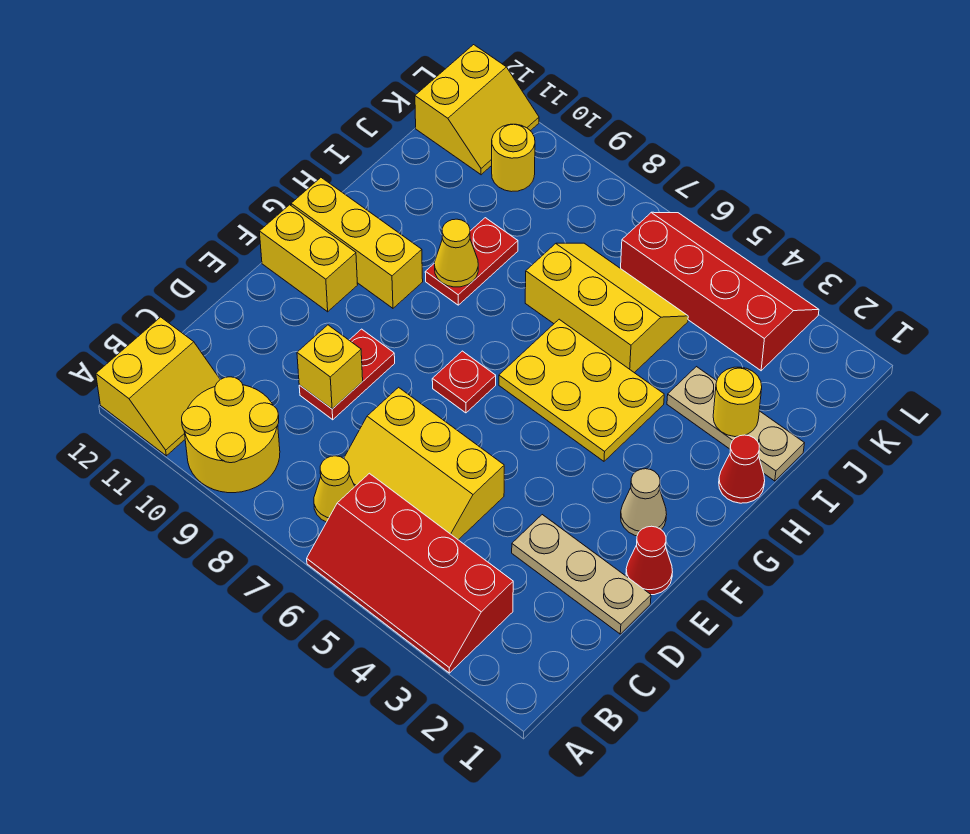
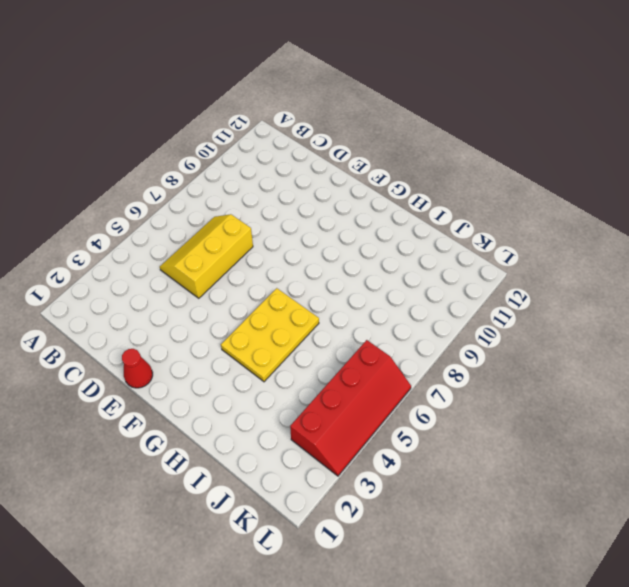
none -> red slope A3:B6 level 1 top B
none -> yellow round brick A9:B10 level 1
none -> yellow slope A11:B12 level 1 top 12

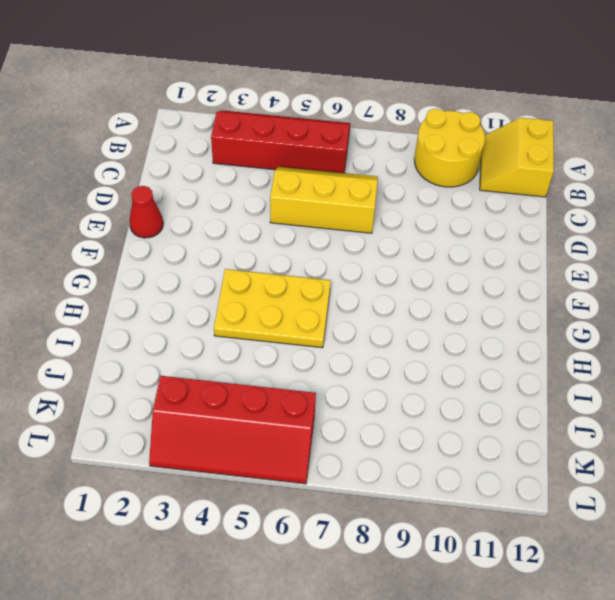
none -> yellow cone B7 level 1
none -> tan plate D1:D3 level 1
none -> red plate D9:E9 level 1

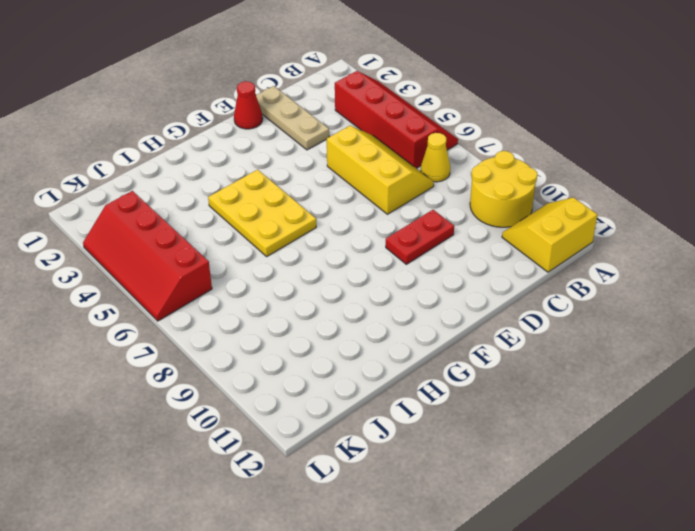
none -> tan cone F2 level 1
none -> red plate F7 level 1
none -> yellow brick F11:F12 level 1

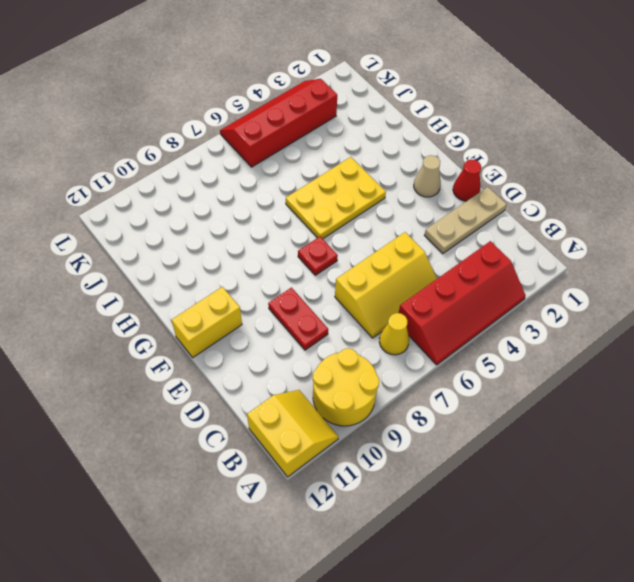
none -> yellow brick G10:G12 level 1
none -> red cone H1 level 1
none -> red plate H9:I9 level 1

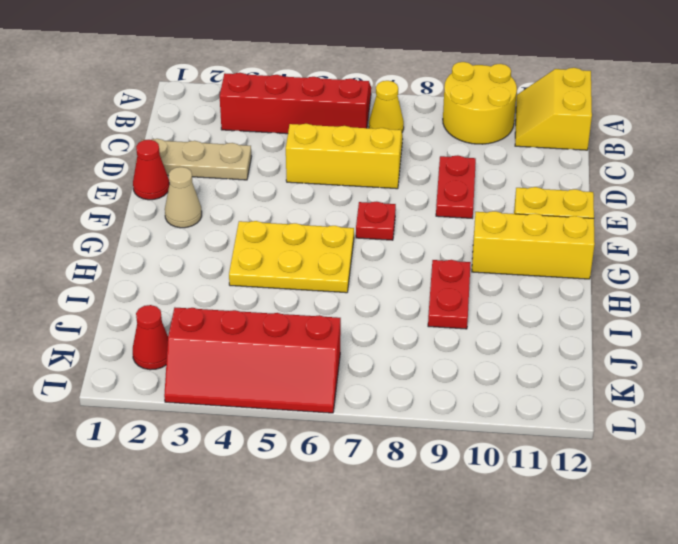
red cone K2 level 1 -> red cone H1 level 1
none -> tan plate I1:I3 level 1
none -> yellow slope I5:J7 level 1 top I
none -> yellow round brick K10 level 1

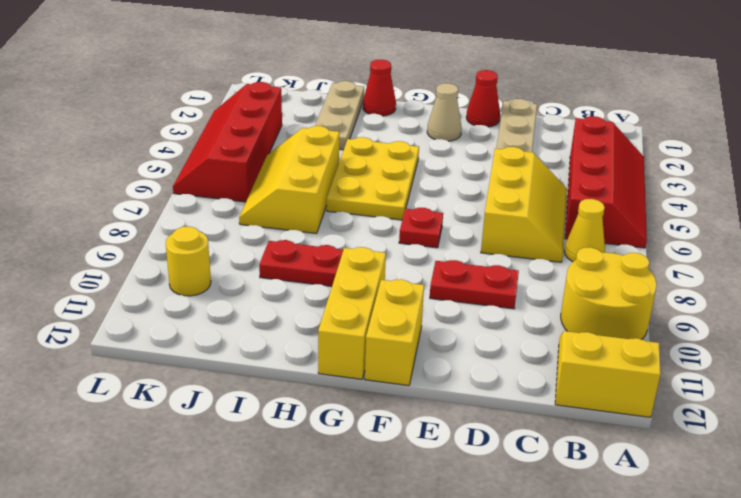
none -> yellow slope K11:L12 level 1 top 12
none -> yellow brick D9 level 2
none -> yellow cone H9 level 2

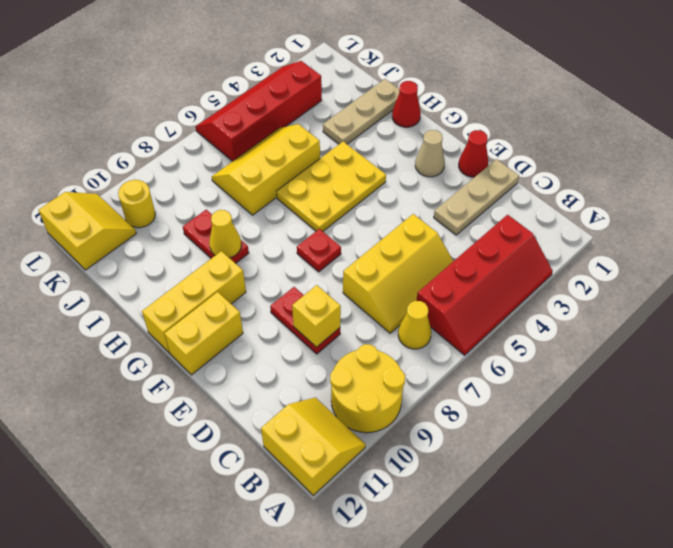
none -> yellow round brick I2 level 2

